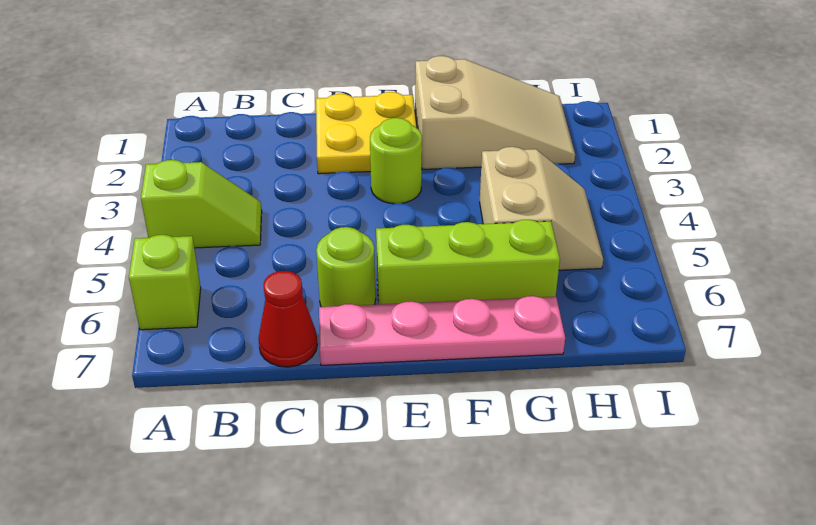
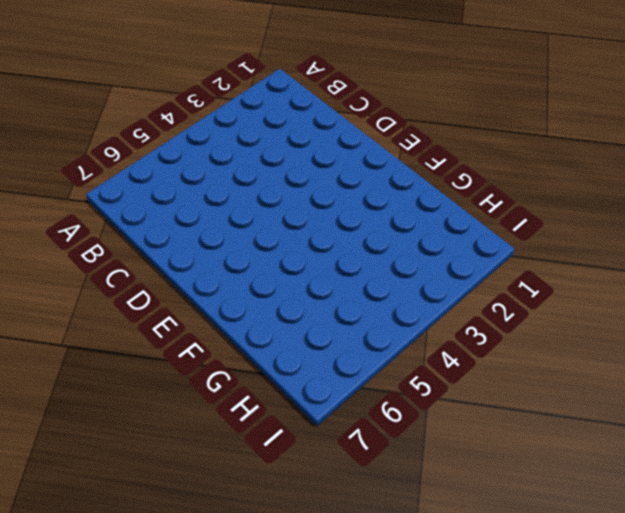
none -> lime slope A4:B4 level 1 top A
none -> lime brick A6 level 1

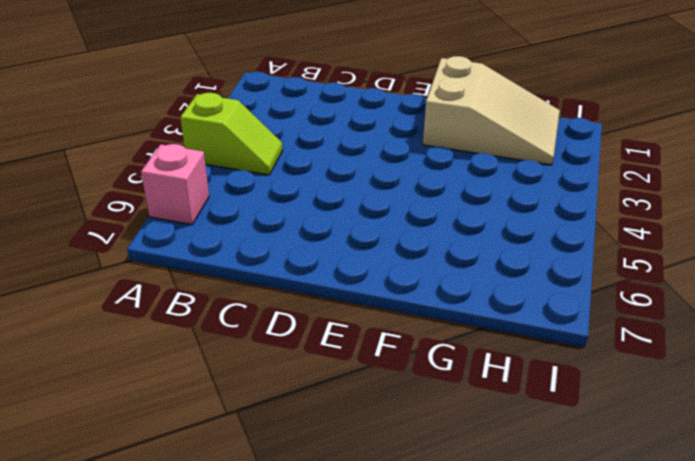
pink brick A6 level 1 -> lime brick A6 level 1
none -> red cone C7 level 1
none -> yellow plate D1:E2 level 1

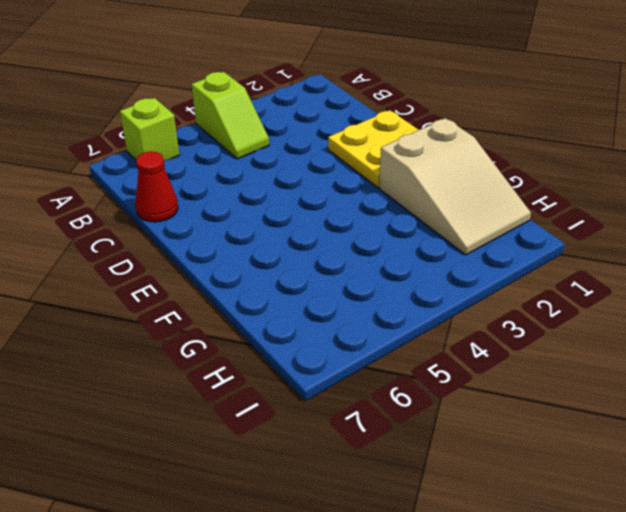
none -> lime round brick D6 level 1
none -> pink plate D7:G7 level 1

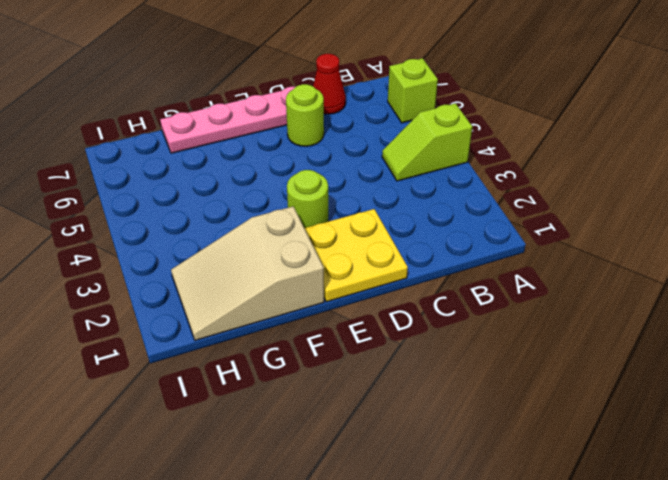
none -> lime brick E6:G6 level 1
none -> tan slope G4:H5 level 1 top G

